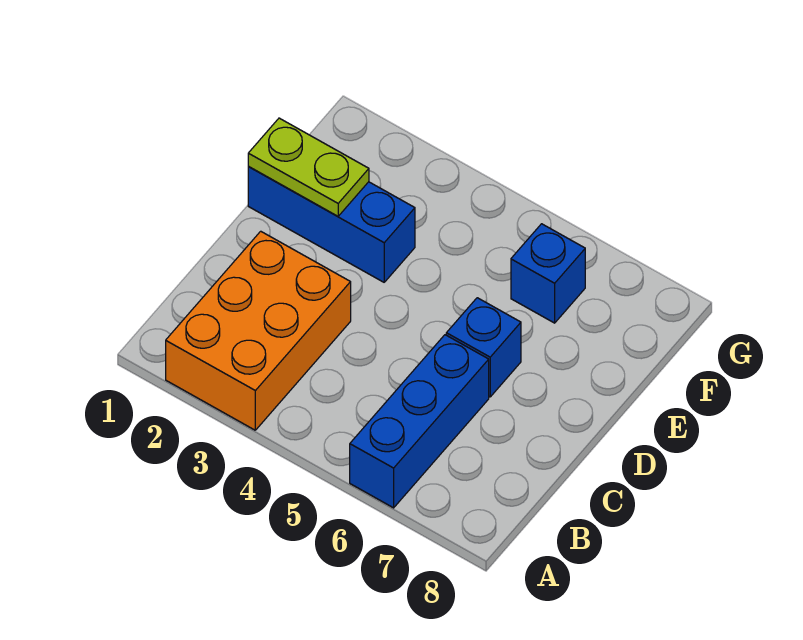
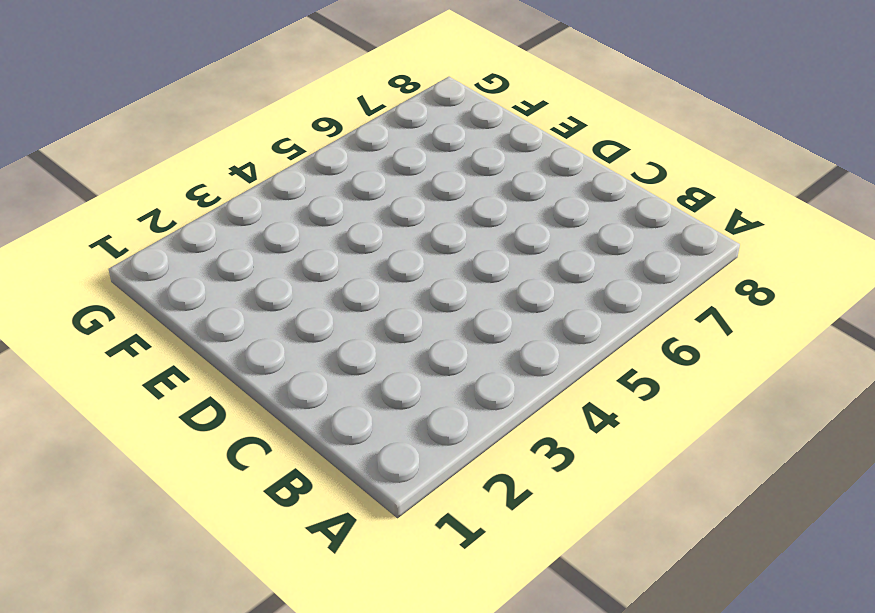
none -> orange brick A2:C3 level 1
none -> blue brick A6:C6 level 1

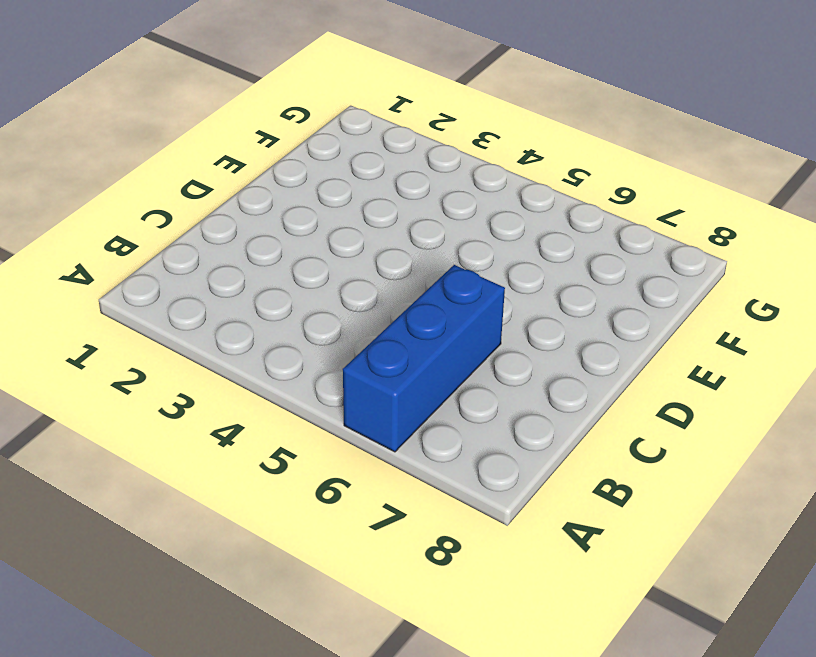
none -> orange brick A2:C3 level 1
none -> blue brick D6 level 1

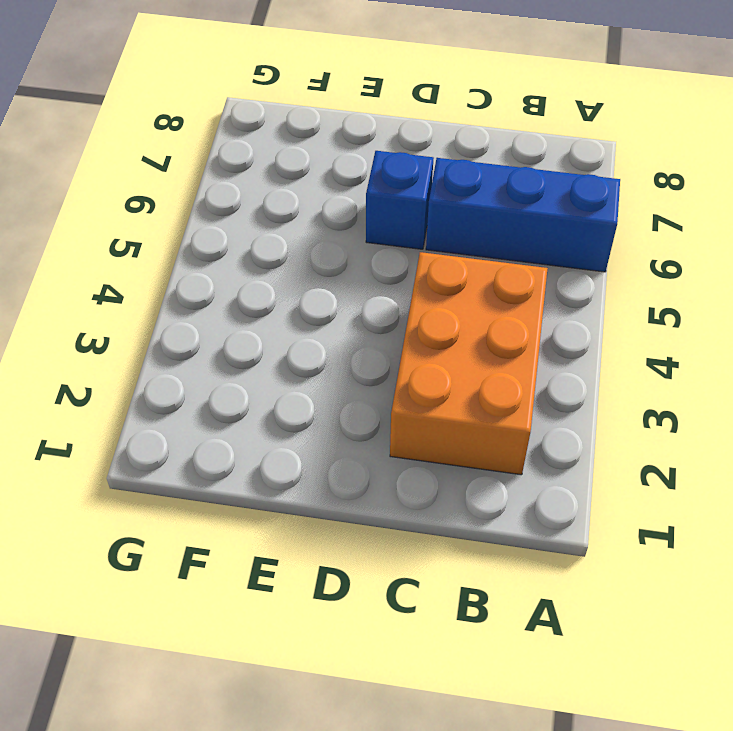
orange brick B2:C4 level 1 -> orange brick A2:C3 level 1
none -> blue brick E1:E3 level 1
none -> blue brick F6 level 1

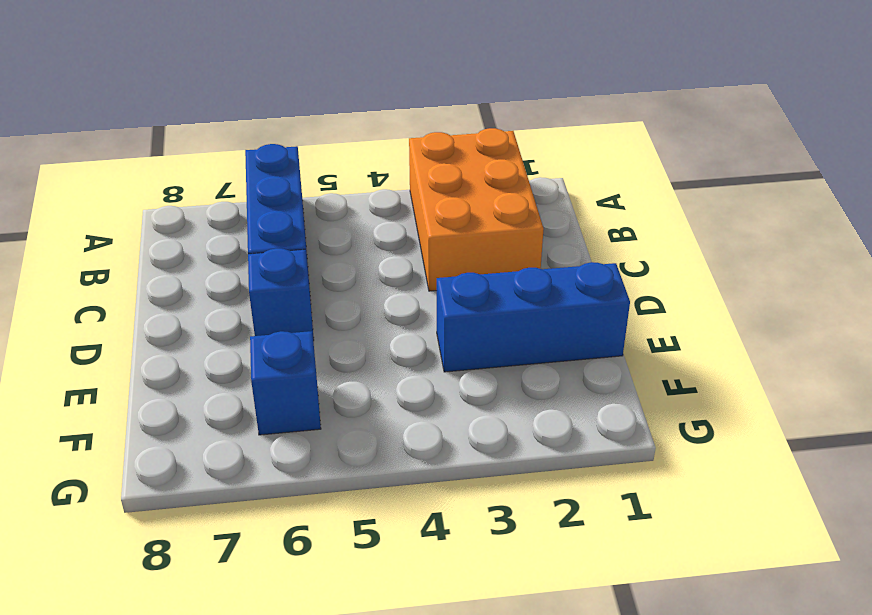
none -> lime plate E1:E2 level 2

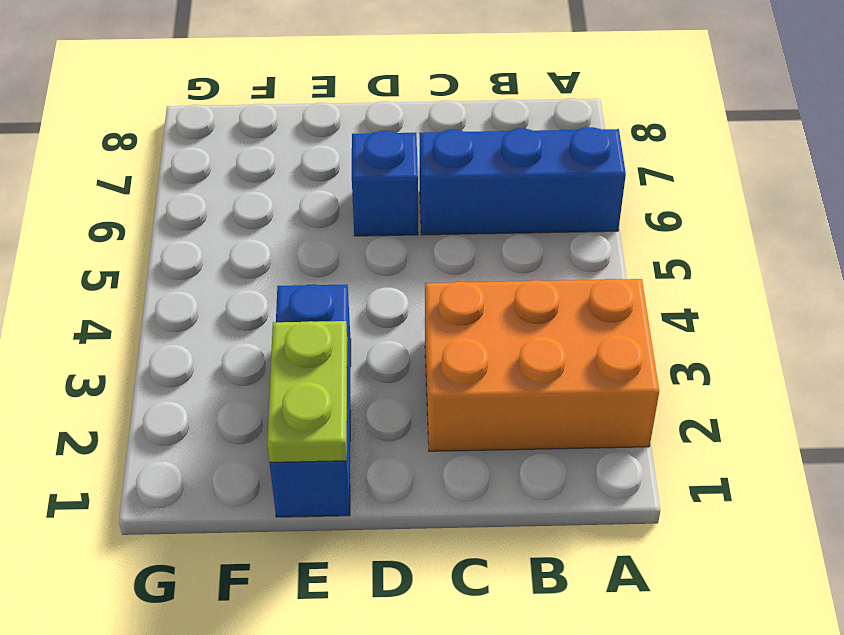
none -> blue brick F6 level 1

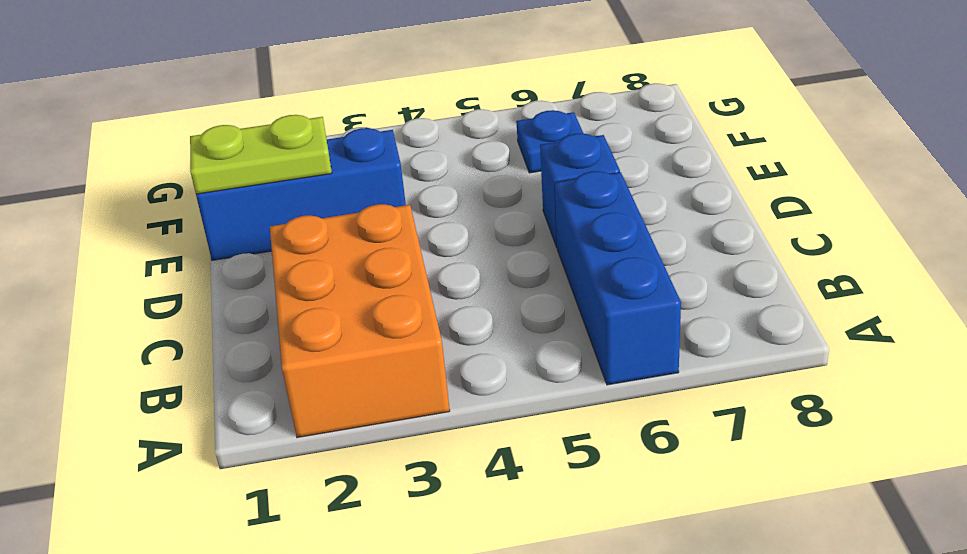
blue plate F6 level 1 -> blue brick F6 level 1

